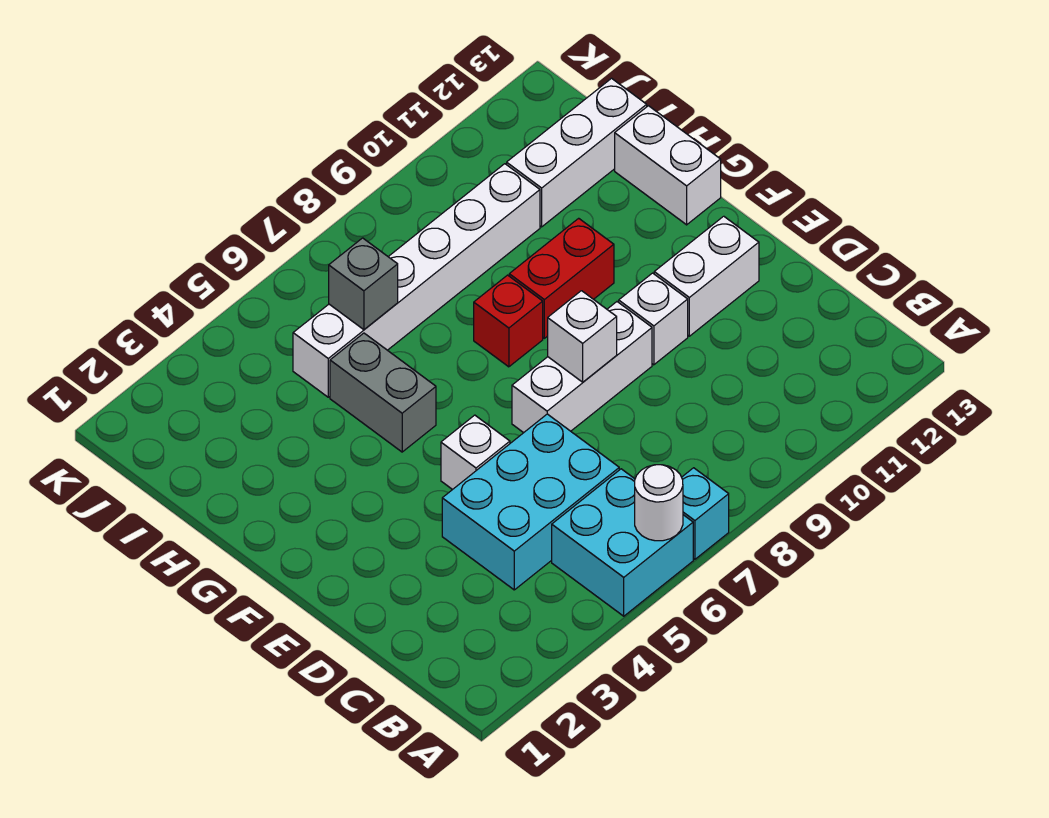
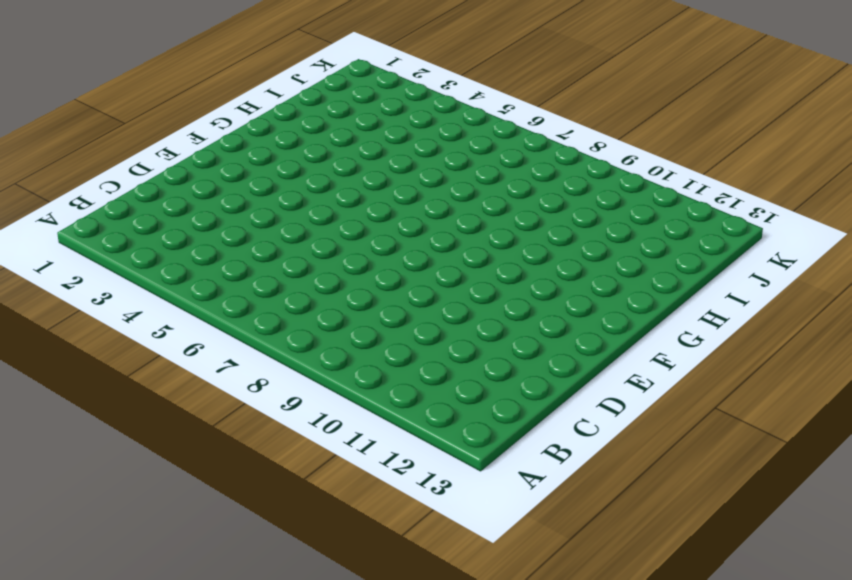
none -> cyan brick A5:B6 level 1
none -> cyan brick A7 level 1
none -> cyan brick C4:D6 level 1

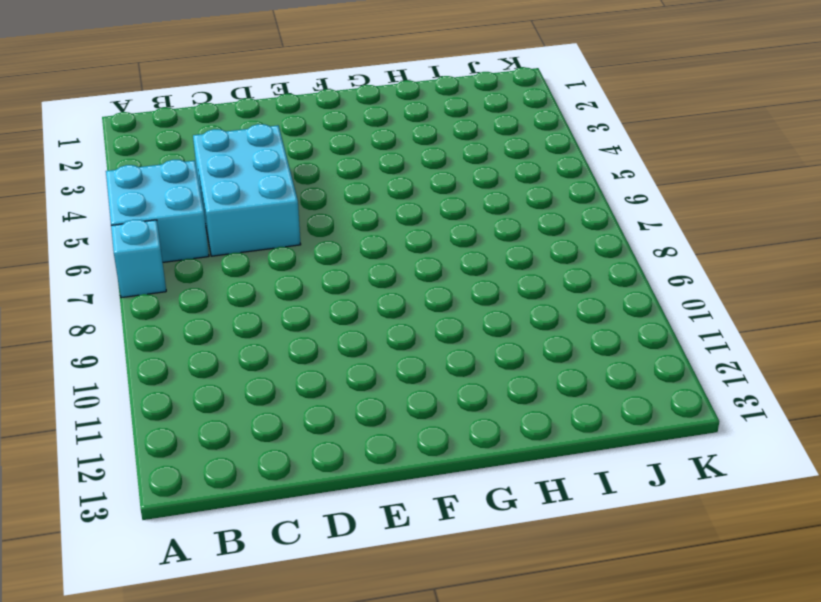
none -> white brick E5 level 1
none -> white brick E7:E9 level 1
none -> white brick E10 level 1

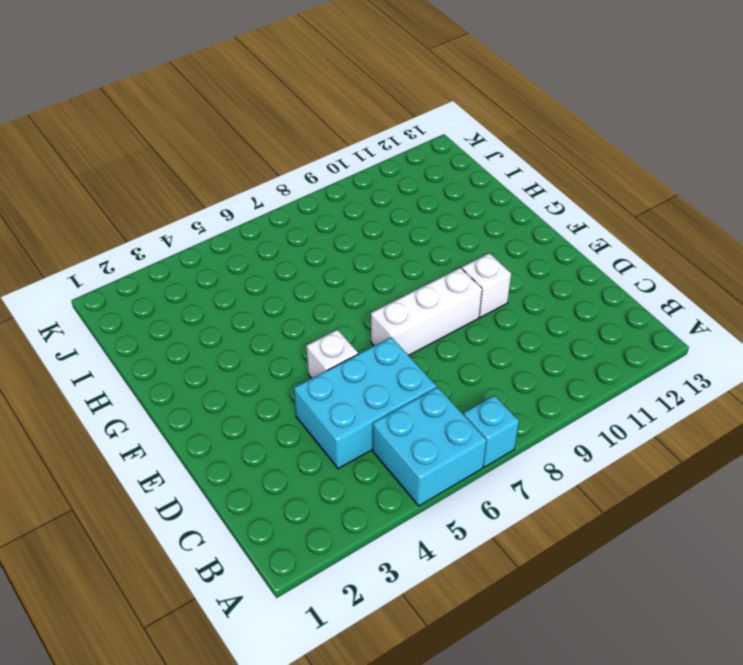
none -> white brick E11:E12 level 1
none -> grey brick G5:H5 level 1
none -> red brick G8 level 1

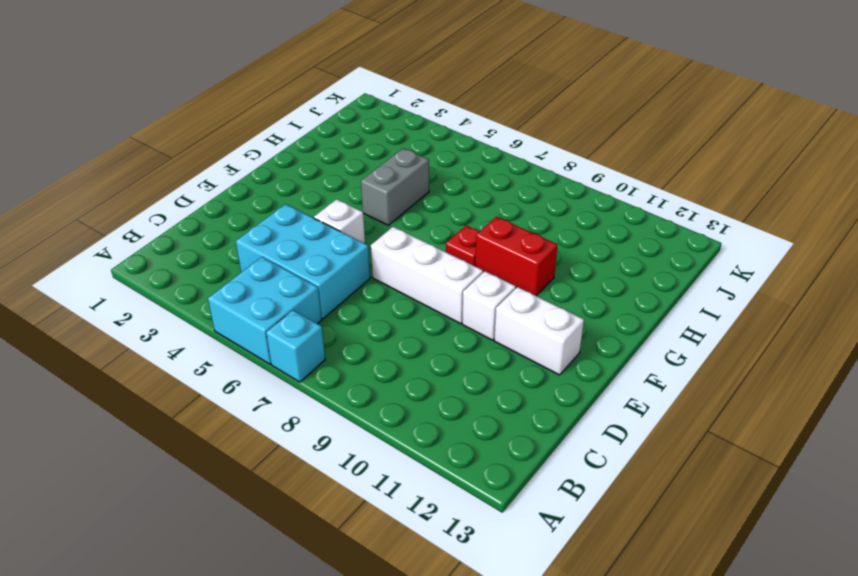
red plate G8 level 1 -> red brick G8 level 1
none -> white brick G13:H13 level 1
none -> white brick I5:I10 level 1
none -> white brick I11:I13 level 1

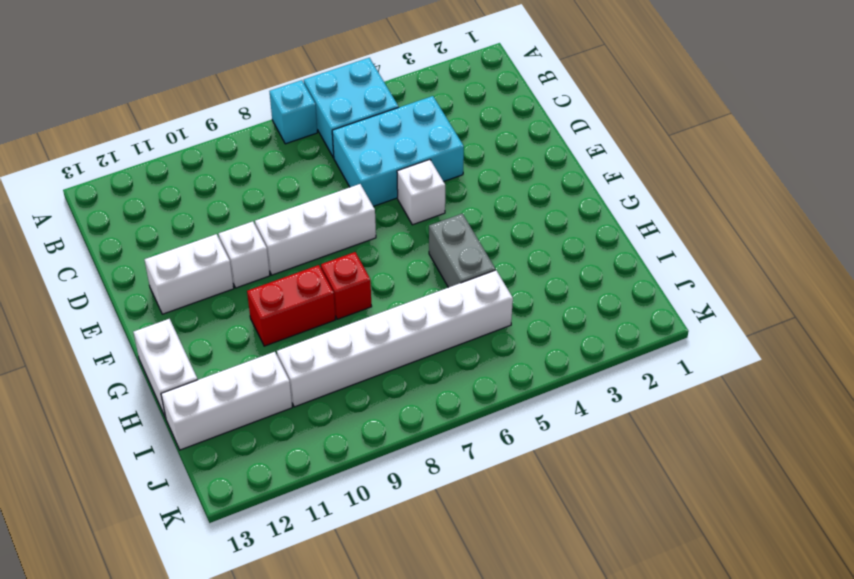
none -> white round brick A6 level 2
none -> white brick E8 level 2
none -> grey brick I6 level 2

